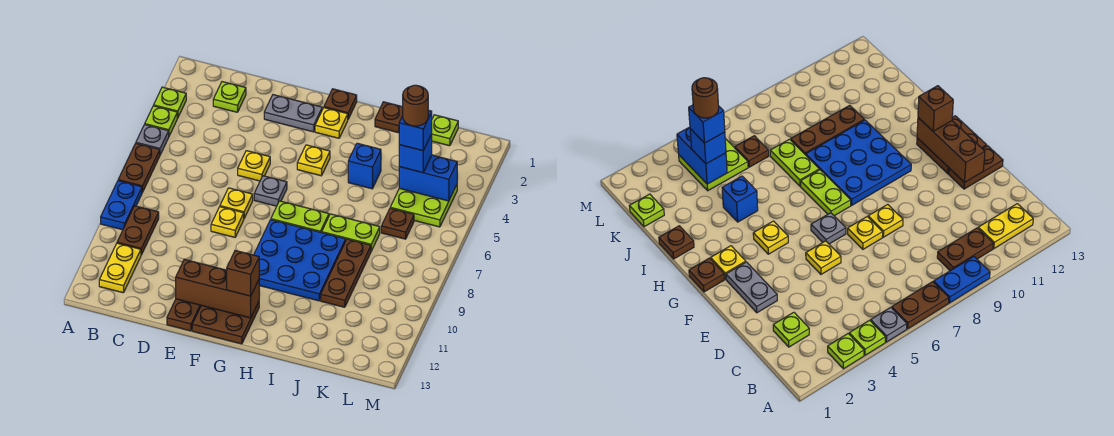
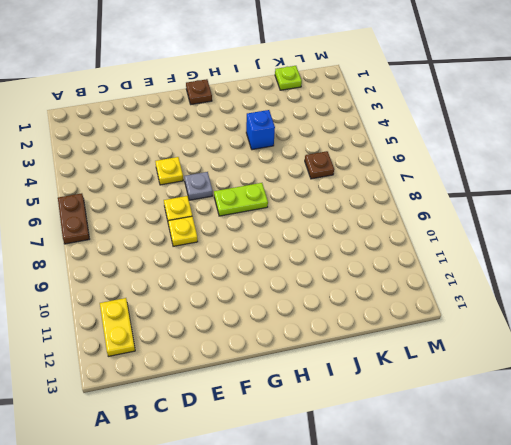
none -> lime plate A3 level 1
none -> lime plate A4 level 1
none -> grey plate A5 level 1
none -> blue plate A8:A9 level 1

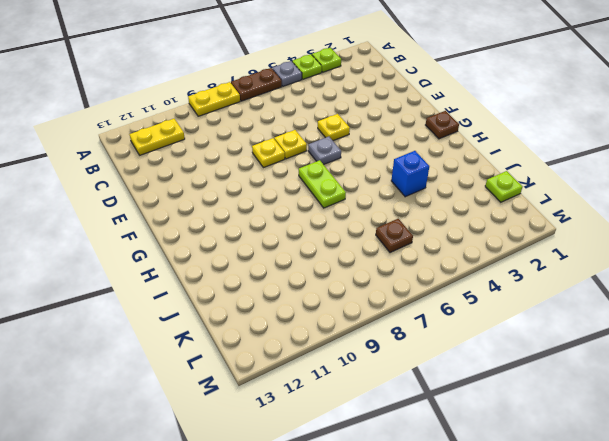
yellow plate A8:A9 level 1 -> blue plate A8:A9 level 1
none -> brown plate B9:B10 level 1
none -> lime plate C2 level 1
none -> grey plate E2:F2 level 1
none -> brown plate E12:E13 level 1

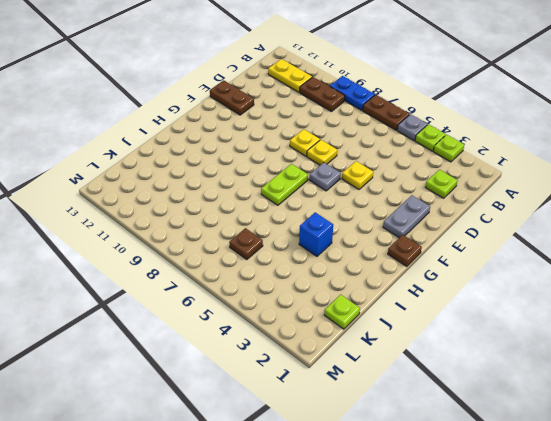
none -> brown plate F12:G13 level 1
none -> yellow plate G2 level 1
none -> yellow plate G4 level 1
none -> blue plate G8:I10 level 1

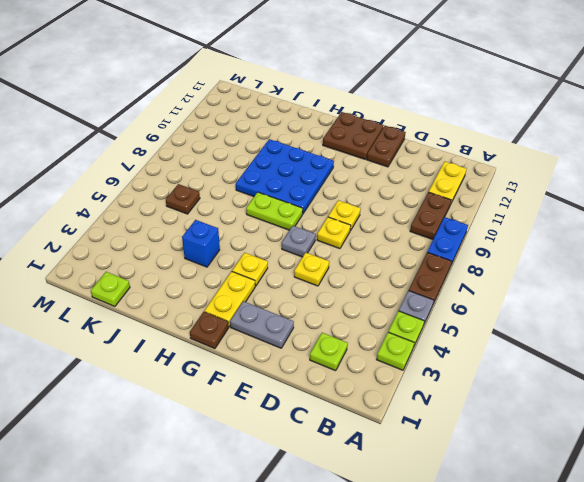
yellow plate G2:G3 level 1 -> yellow plate G2 level 1
none -> brown plate I1 level 1
none -> lime plate I7:J7 level 1
none -> brown plate J8:J10 level 1
none -> lime plate K4:L5 level 1

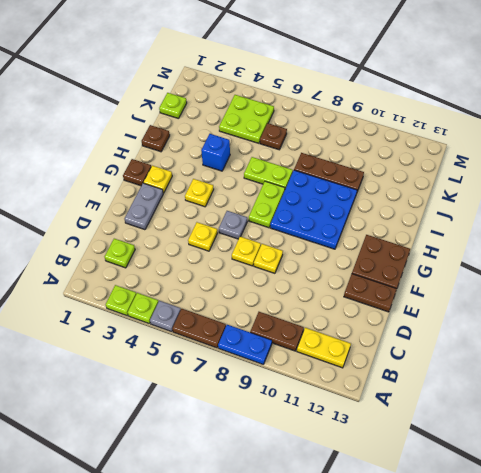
lime plate I6:I7 level 1 -> lime plate I7:J7 level 1
none -> brown brick E12:G12 level 2
none -> blue brick K4:L4 level 2
none -> brown brick G12 level 3
none -> blue brick K4 level 3

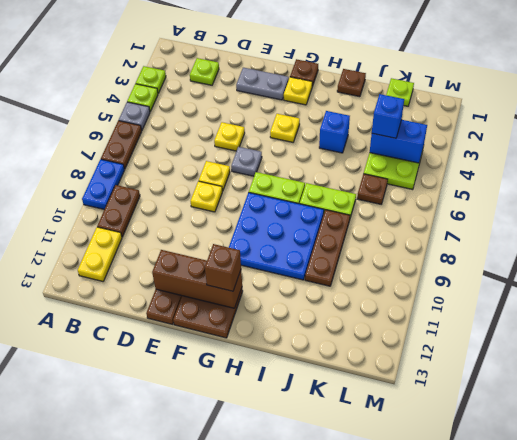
none -> blue brick K4 level 4
none -> brown round brick K4 level 5

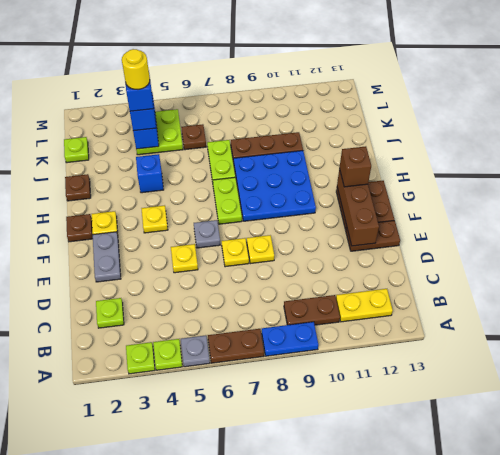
yellow round brick K4 level 5 -> brown round brick K4 level 5

